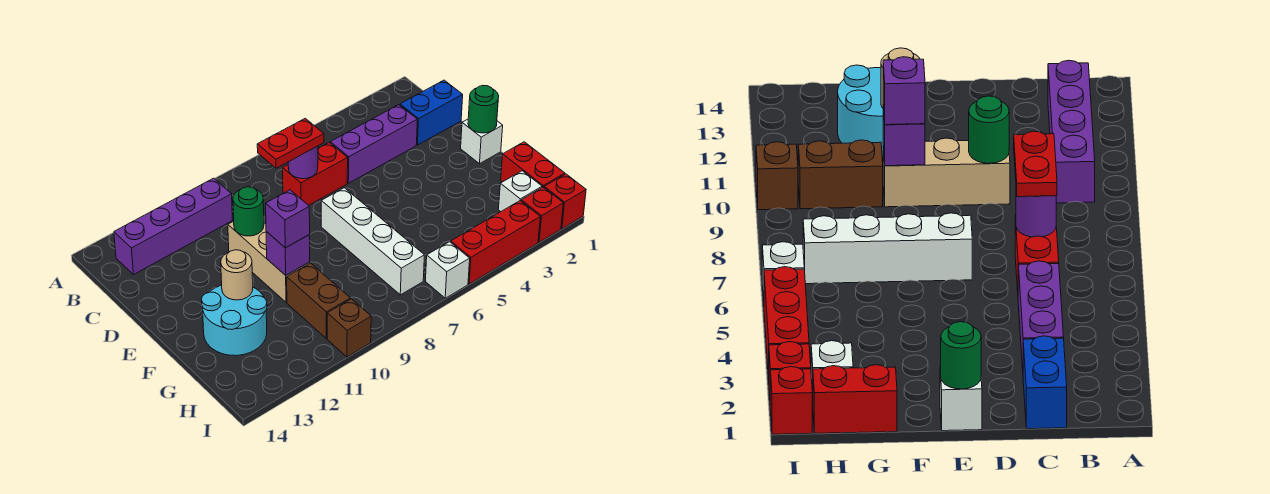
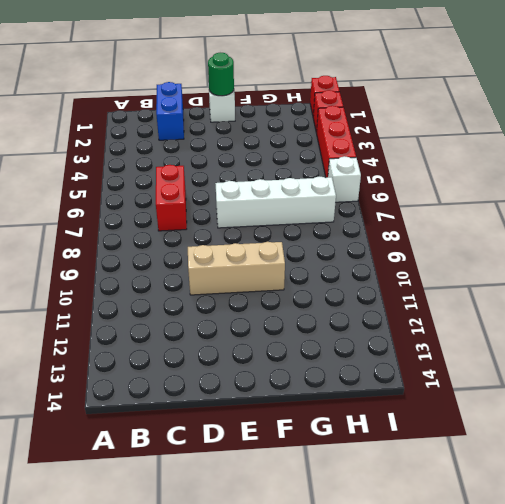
none -> purple brick B10:B13 level 1
none -> purple brick C3:C5 level 1
none -> cyan round brick F12:G13 level 1

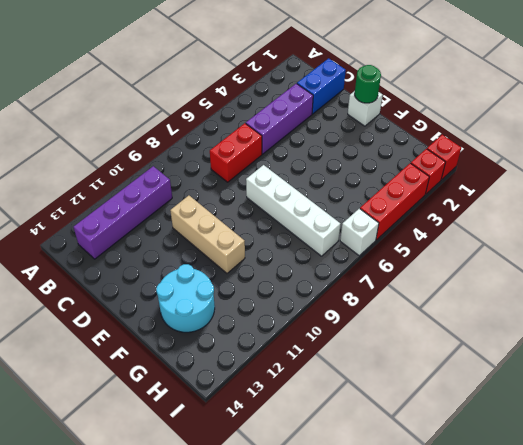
none -> red brick G1:H1 level 1
none -> brown brick G10:H10 level 1
none -> white brick H2 level 1

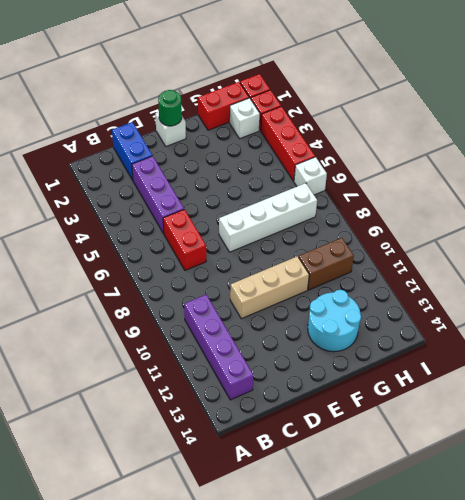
none -> brown brick I10 level 1
none -> purple round brick C7 level 2
none -> green round brick D10 level 2

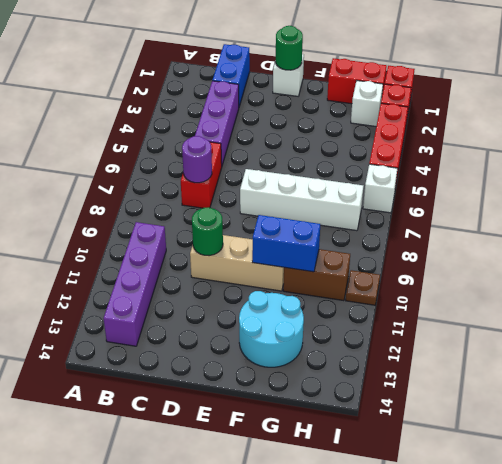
blue brick F10:G10 level 2 -> purple brick F10 level 2
brown plate I10 level 1 -> brown brick I10 level 1
none -> tan round brick F12 level 2
none -> red plate C7:C8 level 3
none -> purple brick F10 level 3

